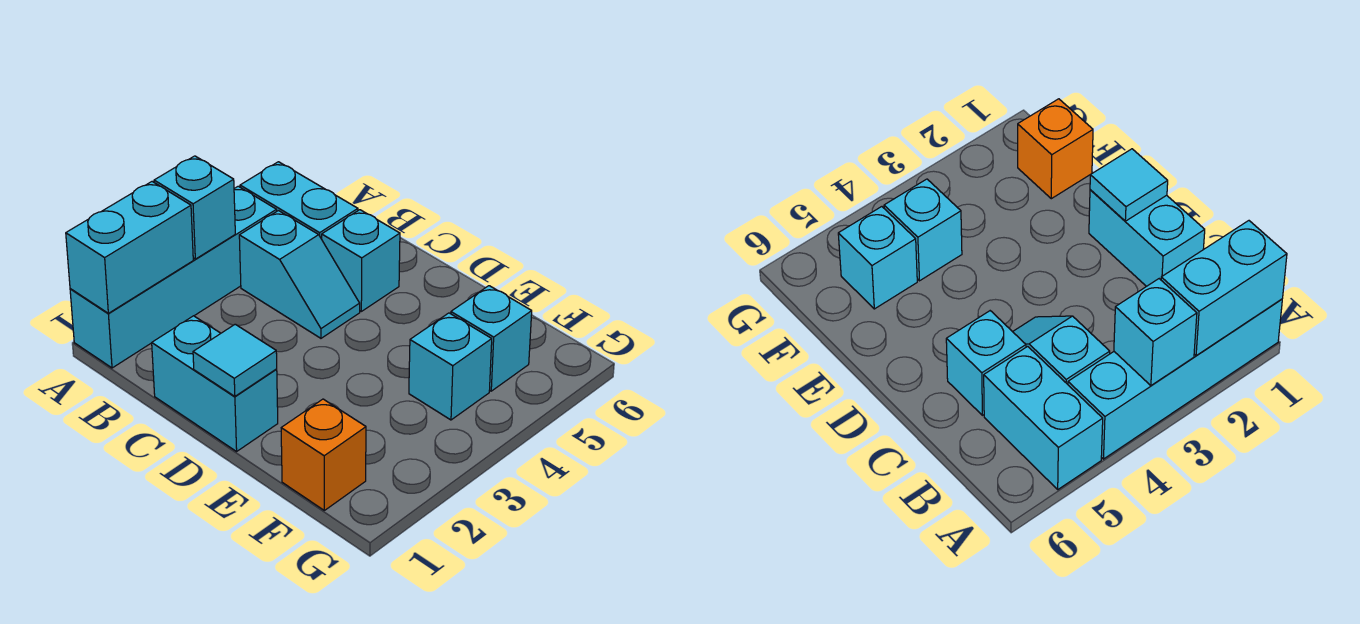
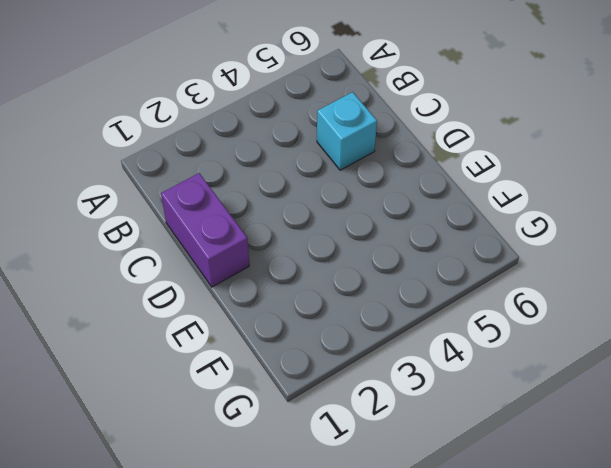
purple brick C1:D1 level 1 -> cyan brick C1:D1 level 1
none -> cyan brick A1:A4 level 1
none -> cyan brick A5:B5 level 1

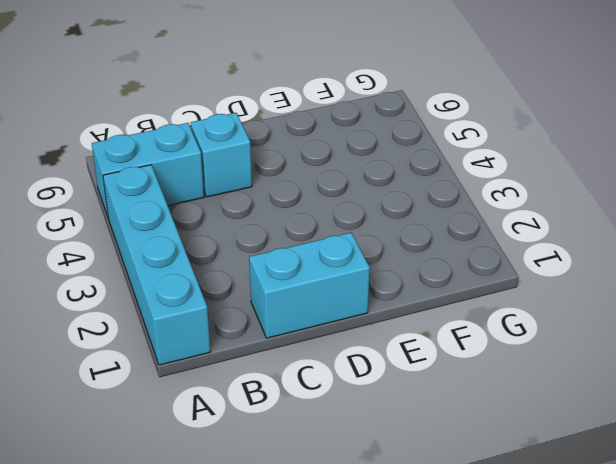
none -> cyan slope B4:C4 level 1 top B
none -> orange brick F1 level 1

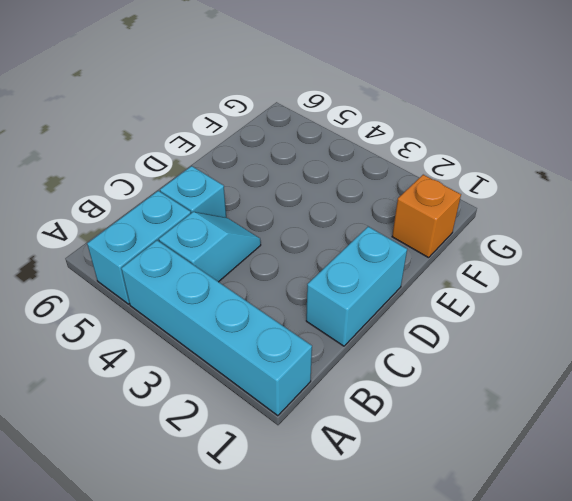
none -> cyan brick F4 level 1
none -> cyan brick F5 level 1

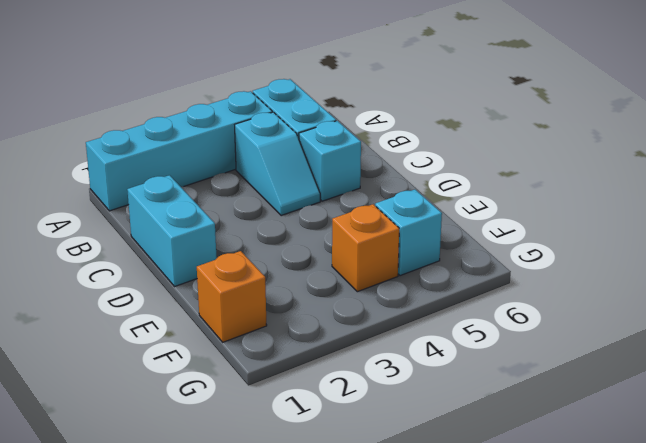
orange brick F4 level 1 -> cyan brick F4 level 1
none -> cyan brick A1:A2 level 2
none -> cyan brick A3 level 2

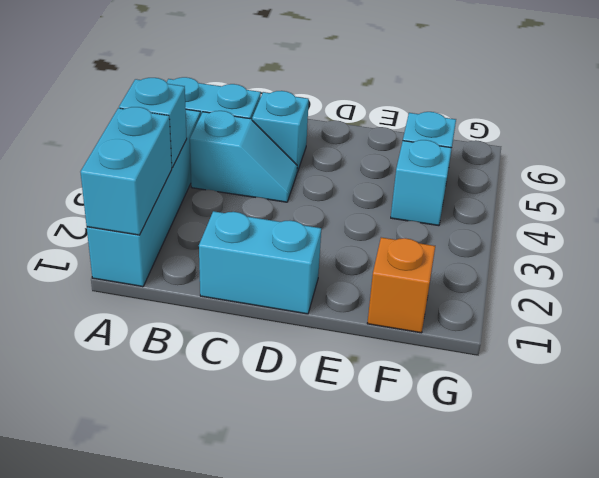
none -> cyan tile D1 level 2

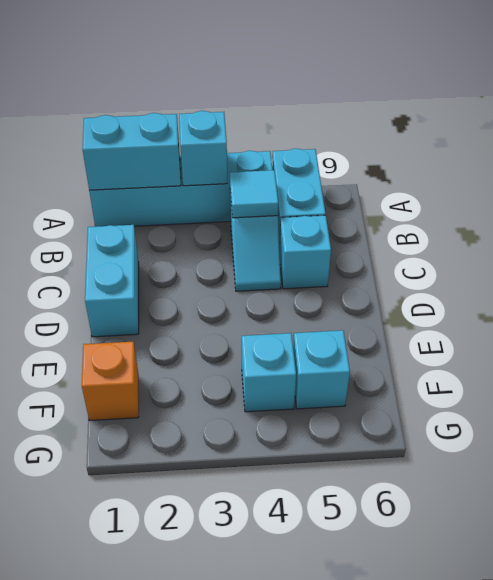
cyan tile B4 level 2 -> cyan tile D1 level 2

